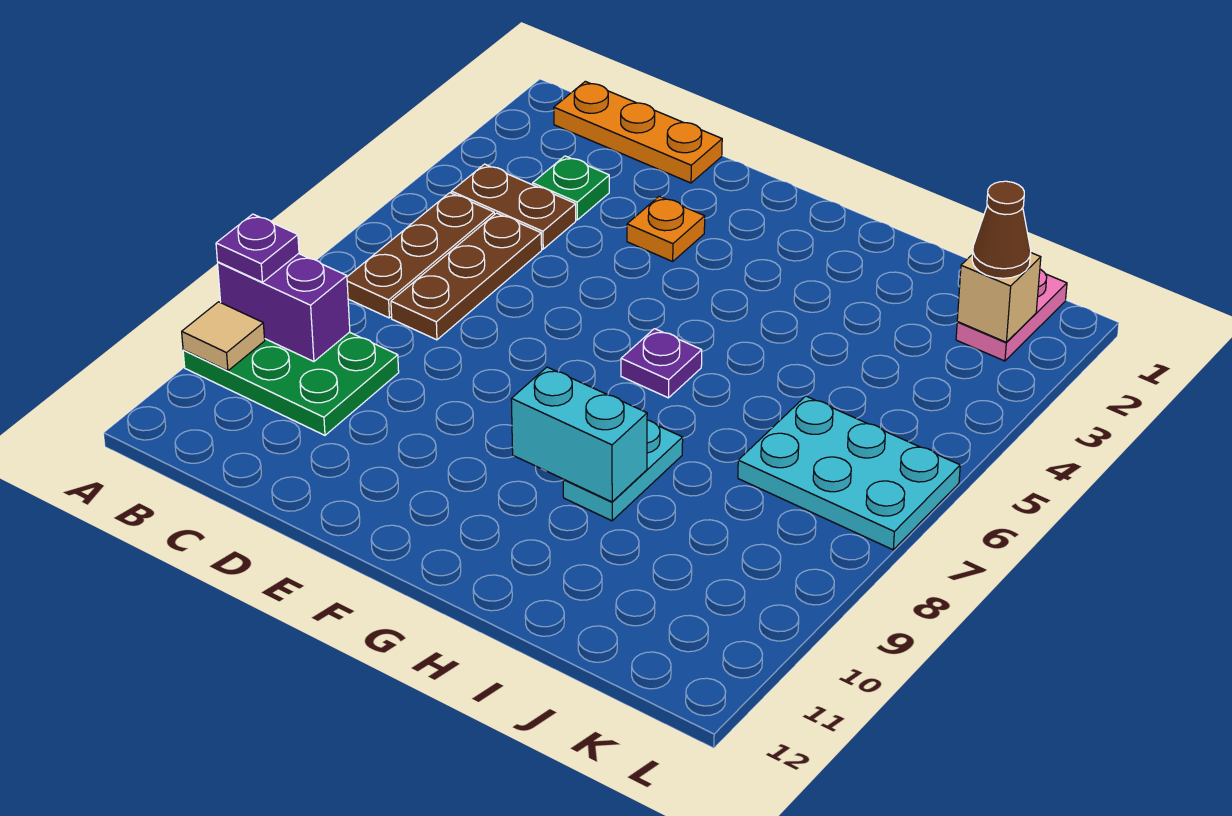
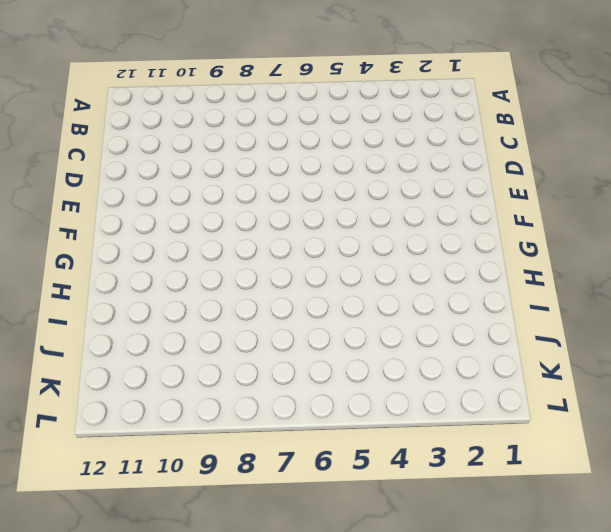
none -> green plate A9:C10 level 1
none -> orange plate B1:D1 level 1
none -> brown plate B4:C4 level 1

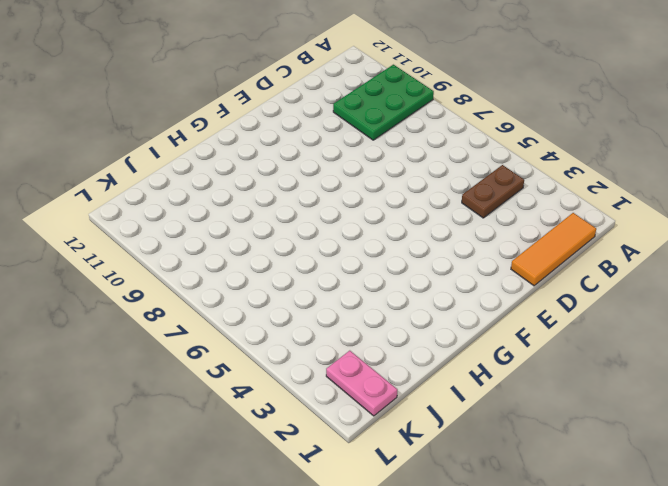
orange tile B1:D1 level 1 -> orange plate B1:D1 level 1
none -> brown plate B5:B7 level 1
none -> green plate C3 level 1
none -> brown plate C5:C7 level 1

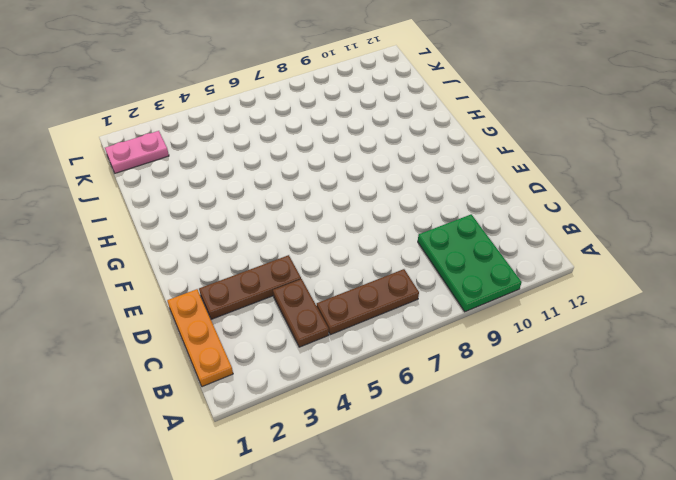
brown plate D2:D4 level 1 -> brown plate C5:C7 level 1
none -> green plate C3 level 1
none -> orange plate E3 level 1
none -> purple plate G6 level 1

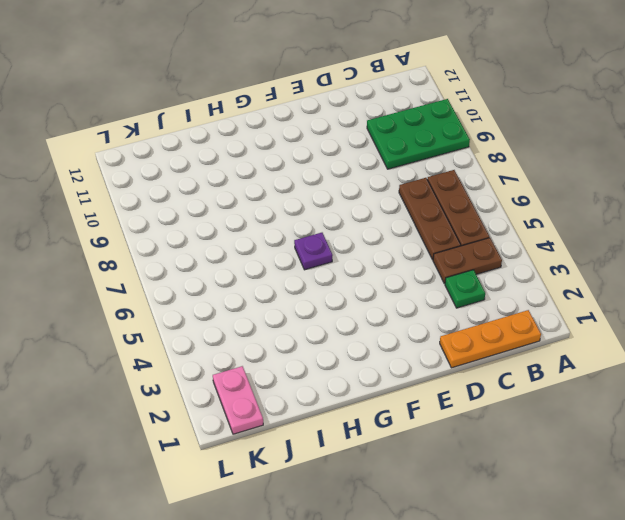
none -> orange plate E3 level 1
none -> cyan plate H8:H9 level 1
none -> cyan plate J6:L7 level 1

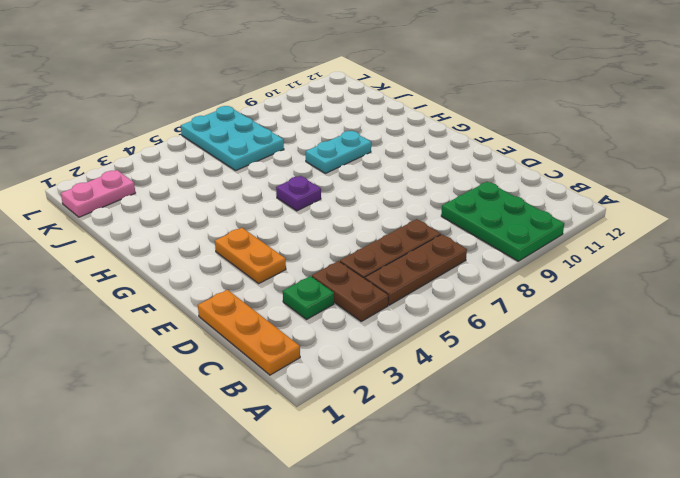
orange plate E3:F3 level 1 -> orange plate E3 level 1
none -> purple brick A9:B9 level 2
none -> tan tile A10 level 2
none -> cyan brick G9:H9 level 2

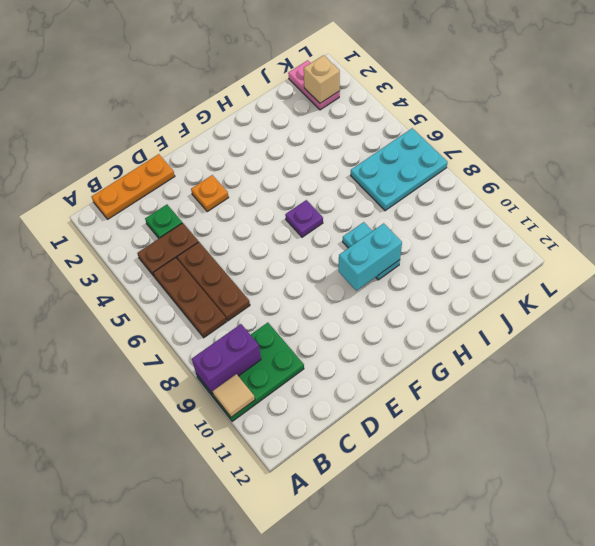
none -> purple plate A9 level 3
none -> brown cone K2 level 3

